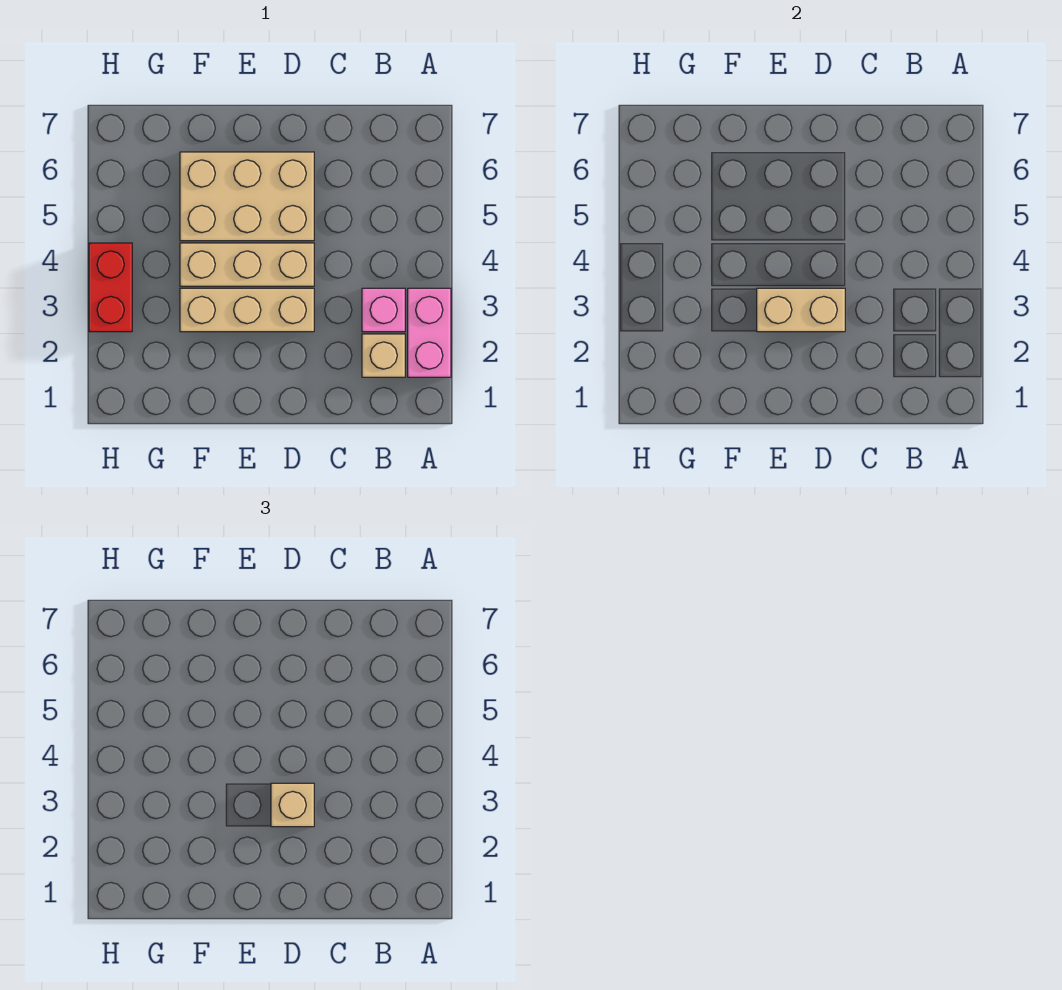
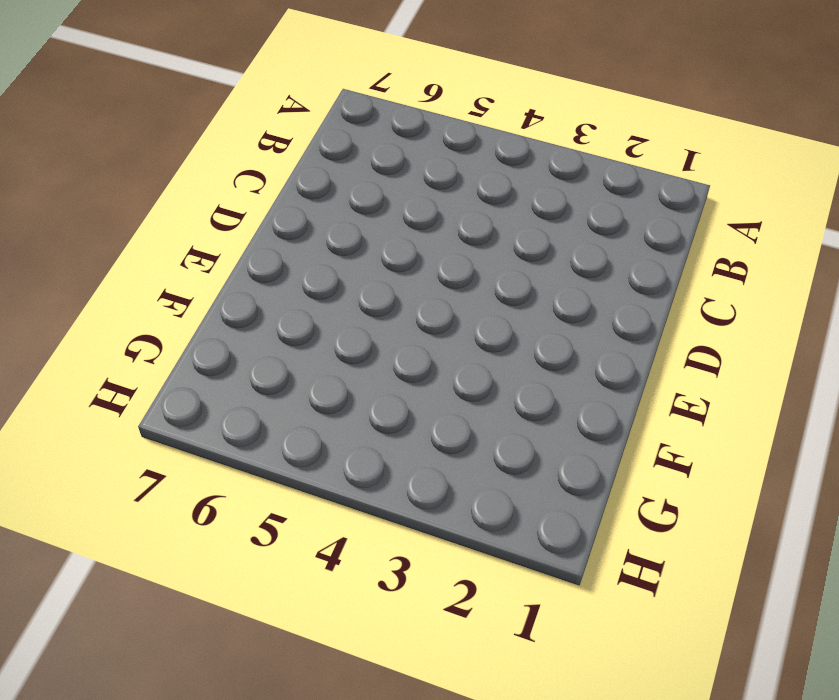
none -> pink brick A2:A3 level 1
none -> tan brick B2 level 1

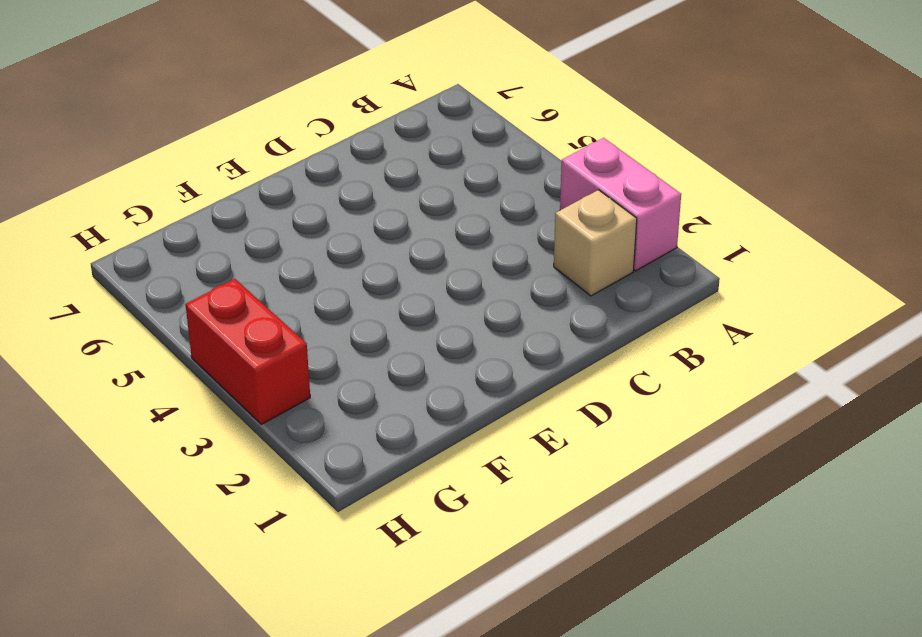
none -> pink brick B3 level 1
none -> tan brick D3:F3 level 1

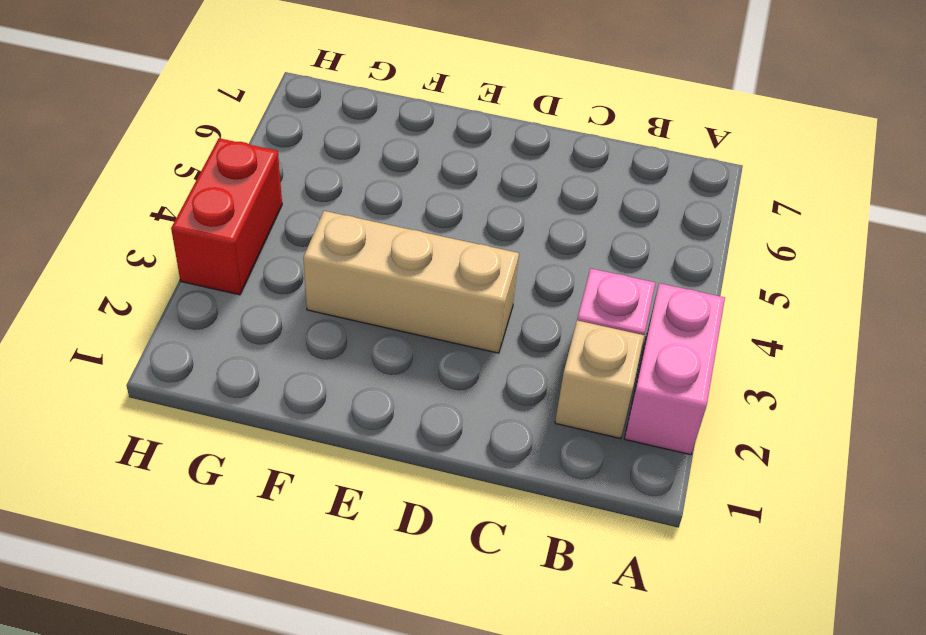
none -> tan brick D4:F4 level 1
none -> tan brick D5:F6 level 1

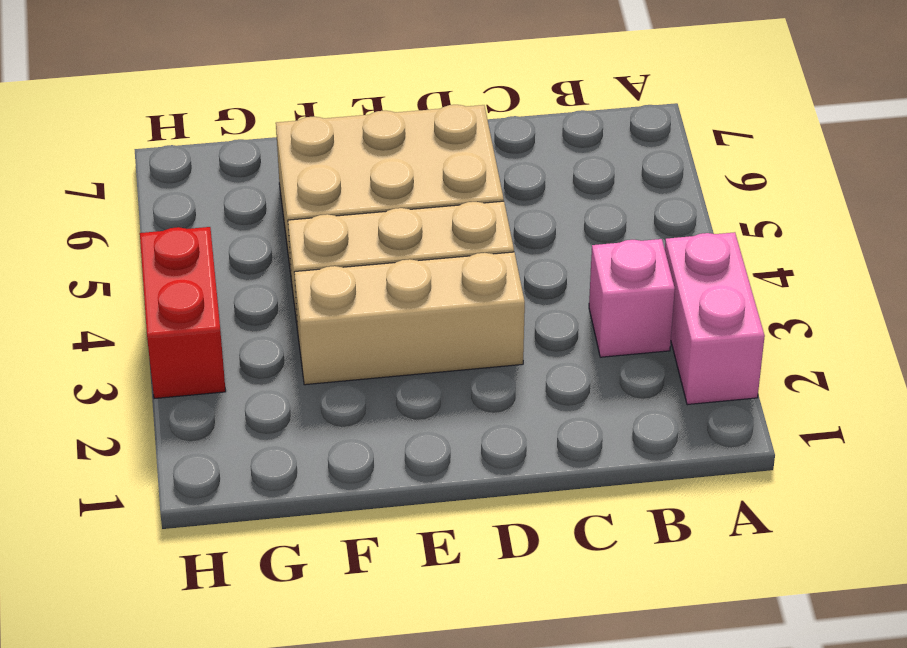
none -> tan brick B2 level 1
none -> tan brick D3:E3 level 2

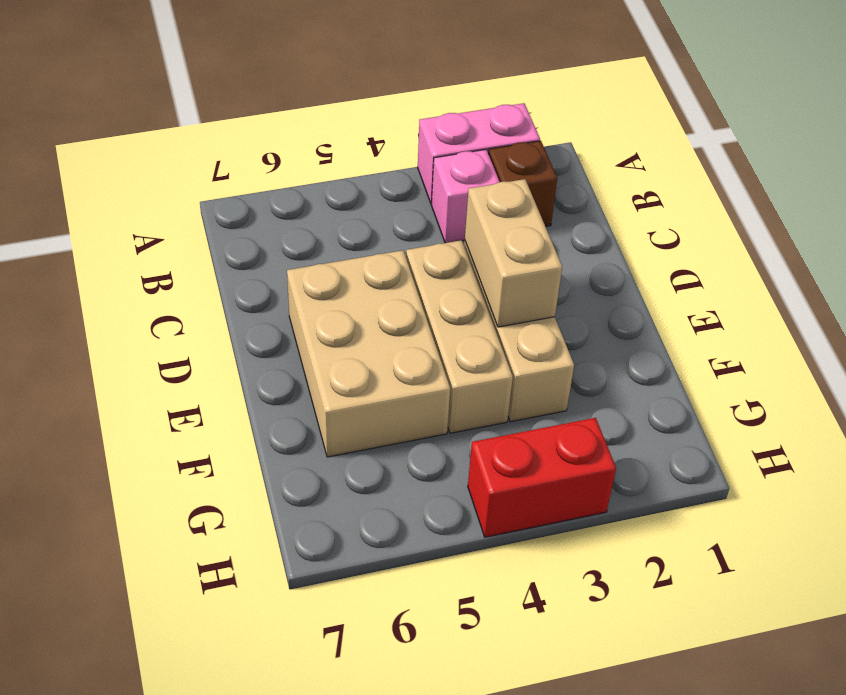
brown brick B2 level 1 -> tan brick B2 level 1
none -> tan brick D3 level 3

